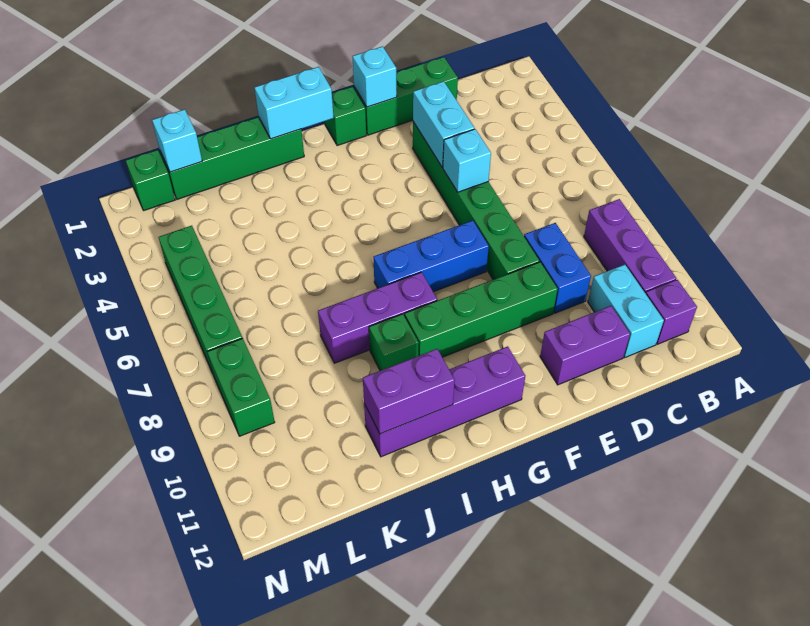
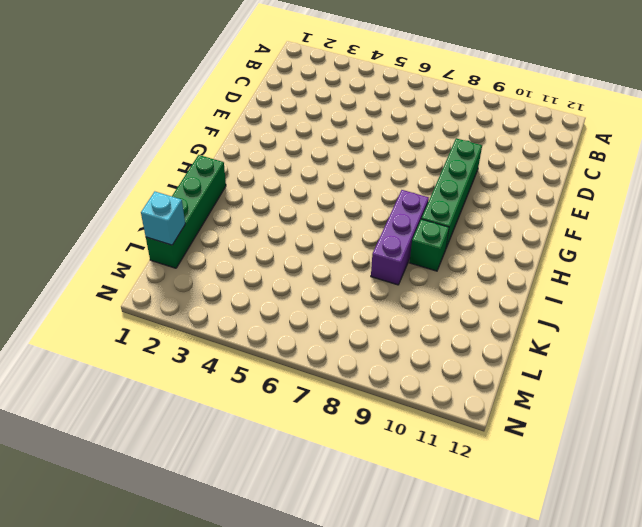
none -> purple brick B8:B10 level 1
none -> purple brick B11 level 1
none -> cyan brick C10:C11 level 1

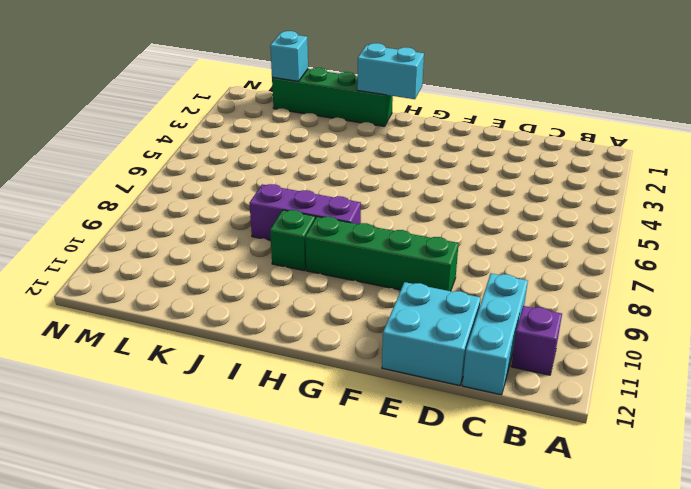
cyan brick C10:C12 level 1 -> cyan brick C10:C11 level 1
cyan brick D11:E12 level 1 -> purple brick D11:E11 level 1
none -> purple brick B8:B10 level 1
none -> green brick D1:F1 level 1
none -> blue brick D8:D9 level 1

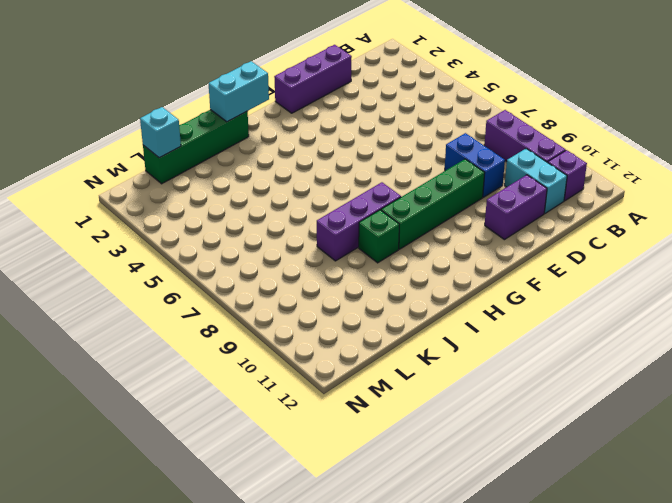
purple brick D1:F1 level 1 -> green brick D1:F1 level 1
none -> green brick E3:E8 level 1
none -> blue brick F7:H7 level 1
none -> green brick G1 level 1

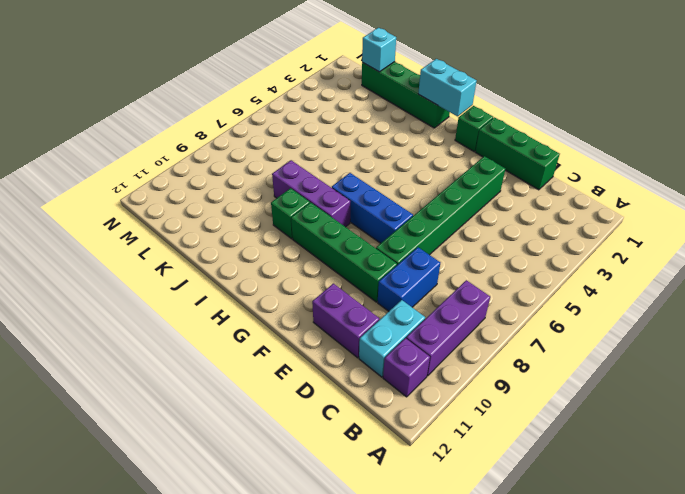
none -> purple brick G11:J11 level 1
none -> green brick M1 level 1
none -> green brick M4:M7 level 1

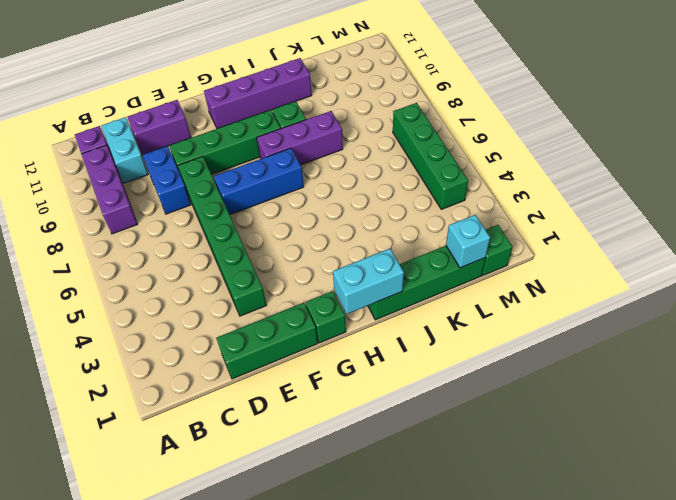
none -> green brick M8:M9 level 1
none -> cyan brick E3:E4 level 2
none -> cyan brick E5 level 2

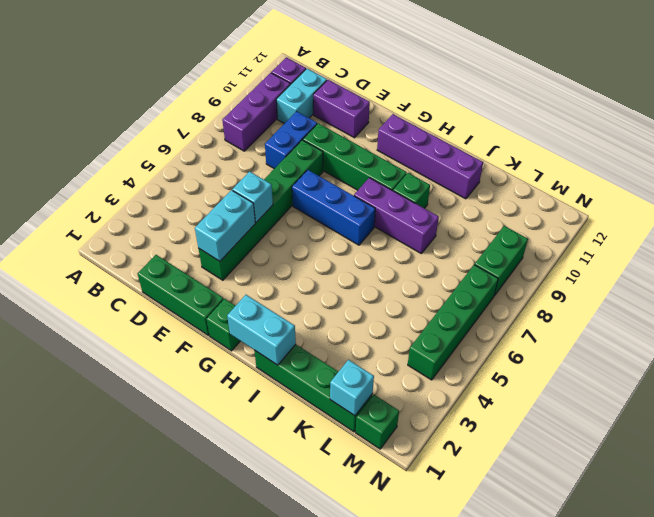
none -> cyan brick F1 level 2
none -> purple brick I11:J11 level 2

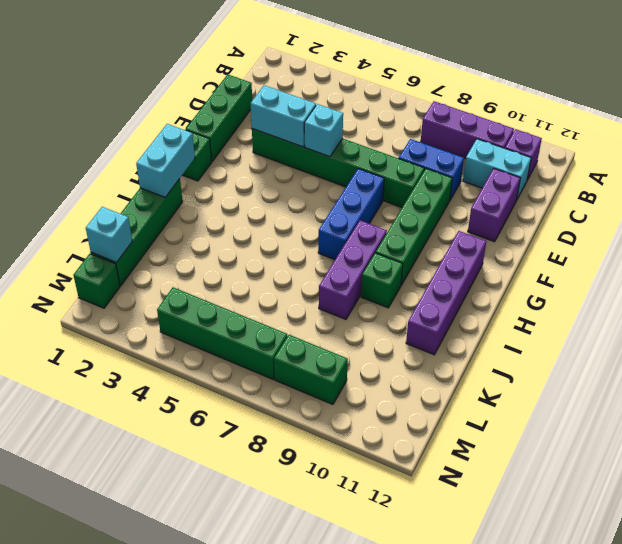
none -> cyan brick F1 level 2
none -> purple brick I11:J11 level 2

